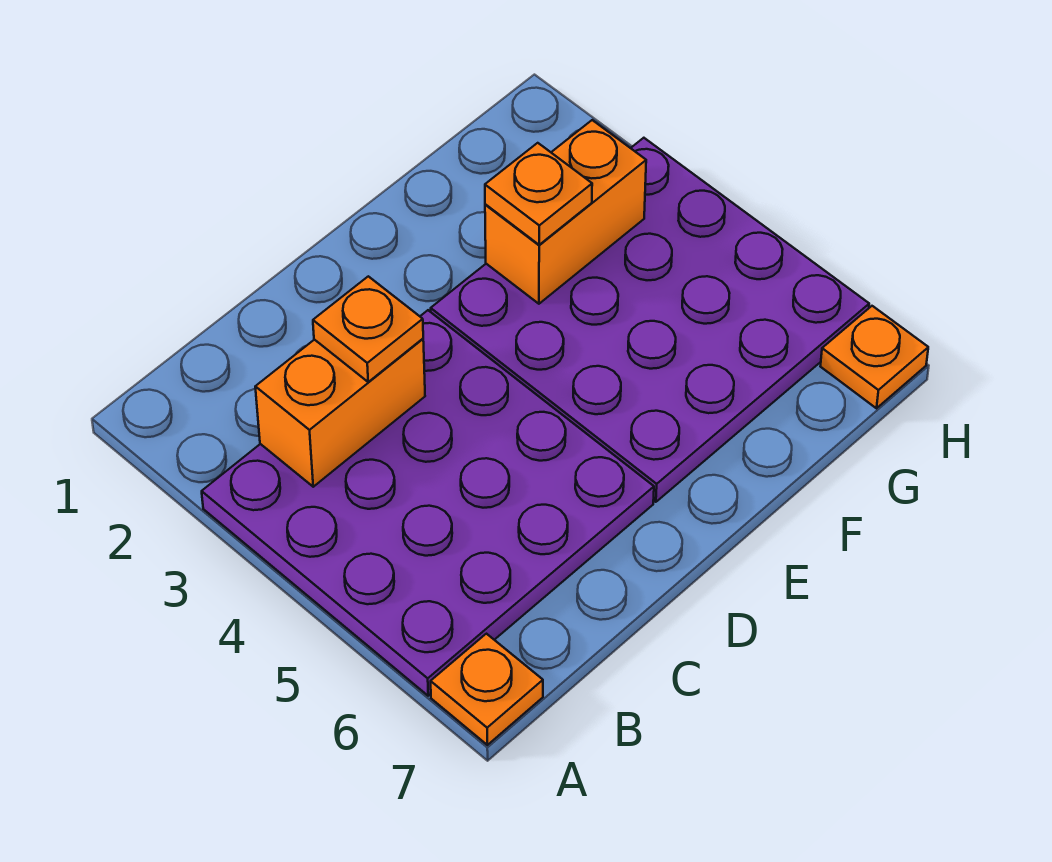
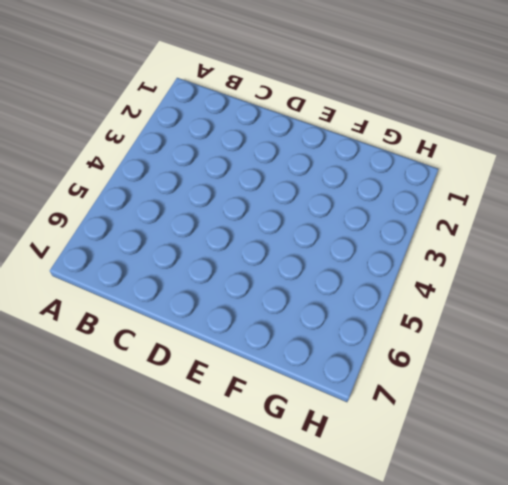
none -> purple plate A3:D6 level 1
none -> orange plate A7 level 1

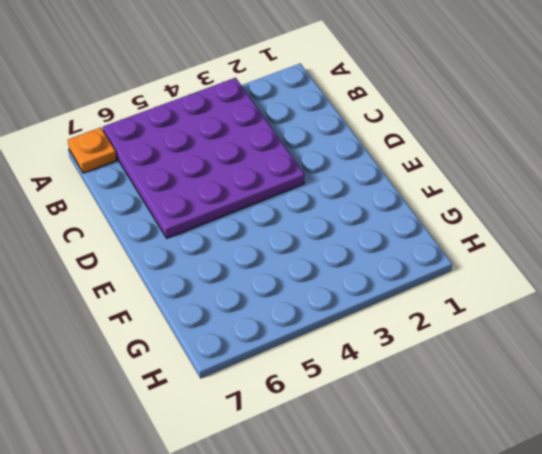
none -> purple plate E3:H6 level 1
none -> orange plate H7 level 1

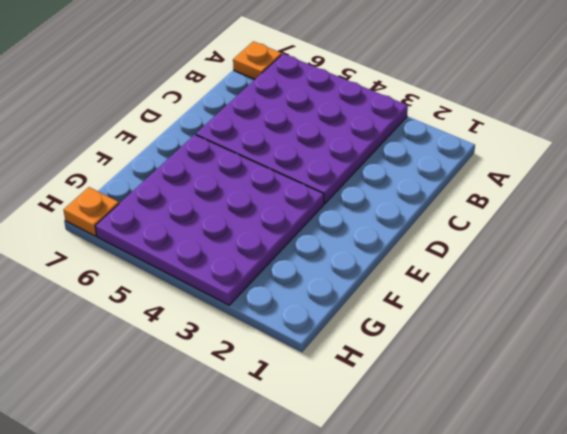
none -> orange brick B3:C3 level 2
none -> orange brick F3:G3 level 2

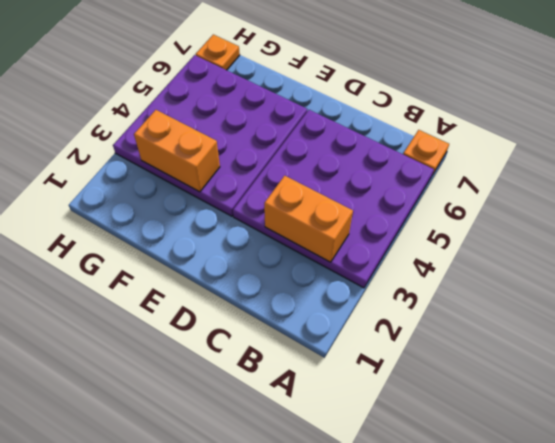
none -> orange plate C3 level 3
none -> orange plate F3 level 3

